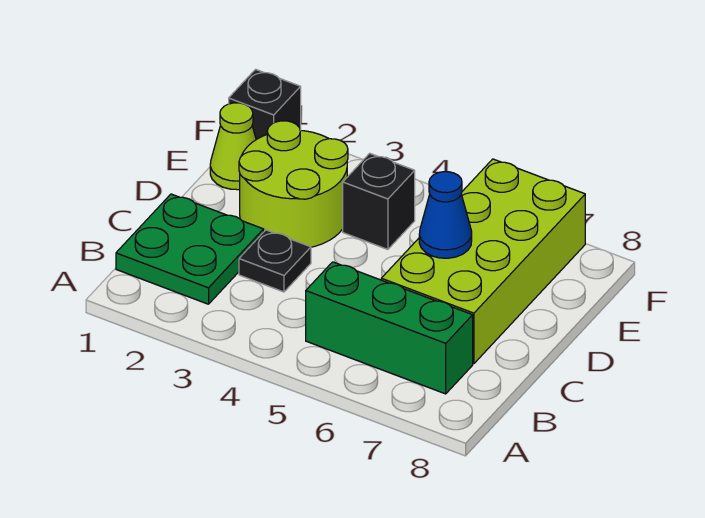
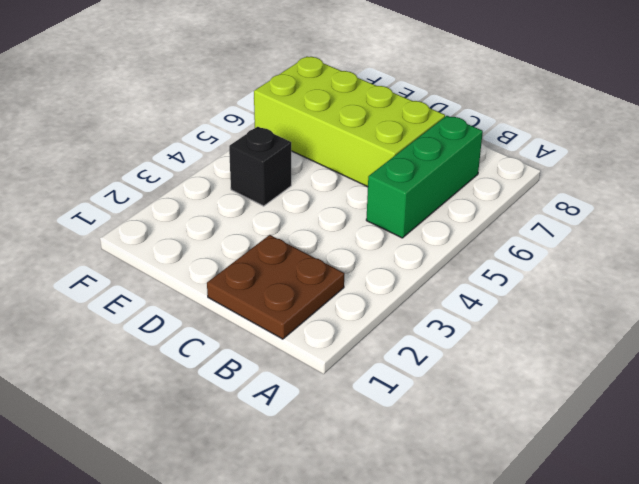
brown plate B1:C2 level 1 -> green plate B1:C2 level 1
none -> black plate C3 level 1
none -> lime round brick D2:E3 level 1

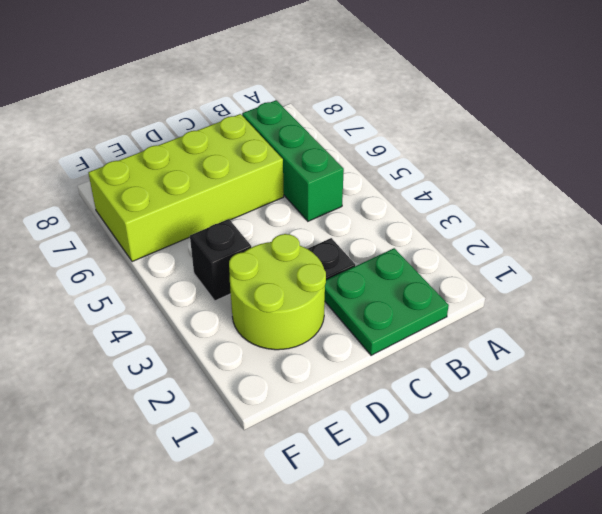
none -> lime cone E1 level 1
none -> black brick F1 level 1

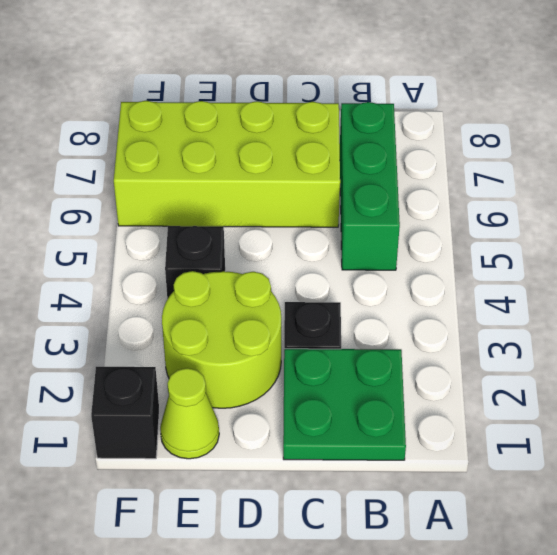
none -> blue cone D6 level 2

